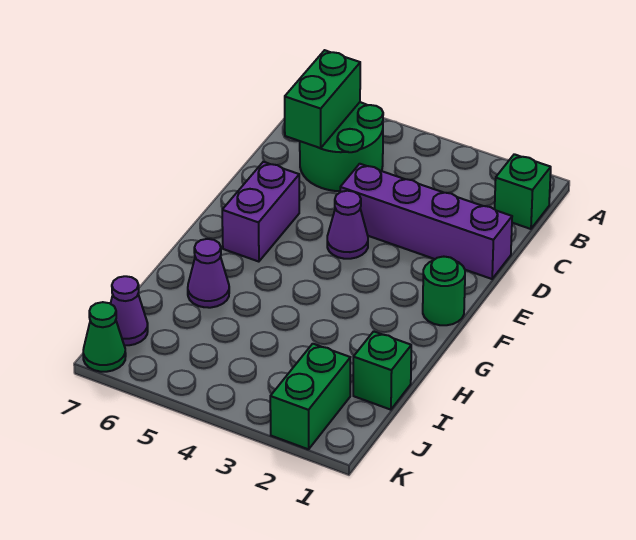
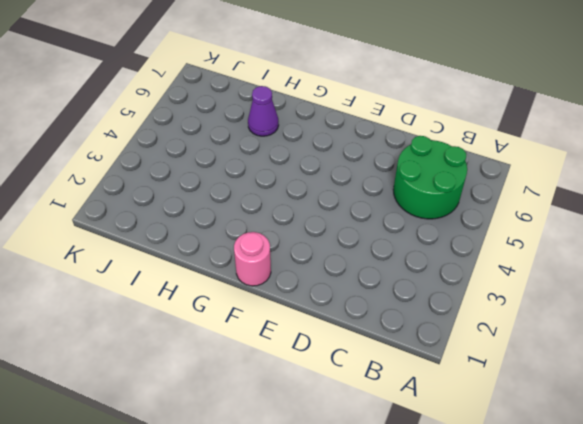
pink round brick F1 level 1 -> green round brick F1 level 1
none -> green brick B1 level 1
none -> purple brick D1:D4 level 1
none -> purple cone E4 level 1

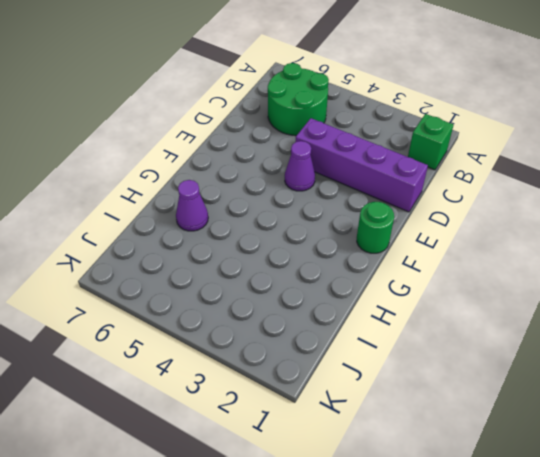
none -> purple brick E6:F6 level 1
none -> green brick I1 level 1
none -> green brick J2:K2 level 1

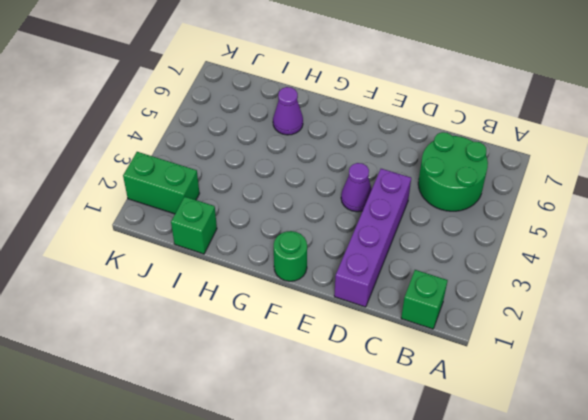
none -> purple brick E6:F6 level 1
none -> purple cone J7 level 1
none -> green cone K7 level 1

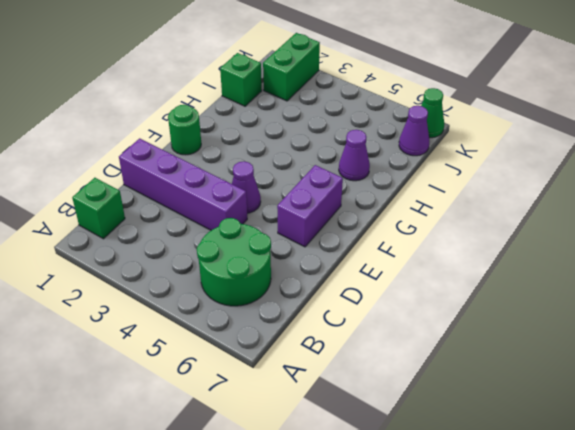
none -> green brick B6:C6 level 2

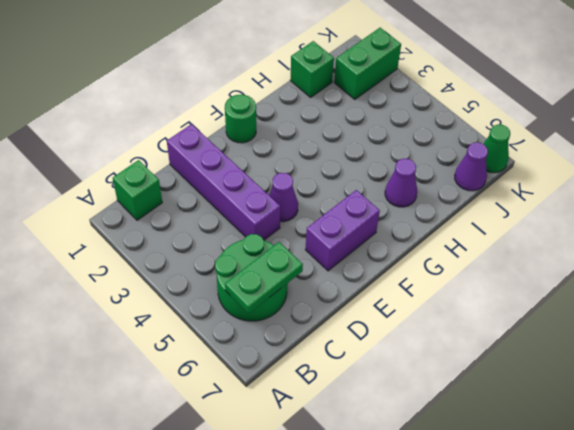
green plate B6:C6 level 2 -> green brick B6:C6 level 2

